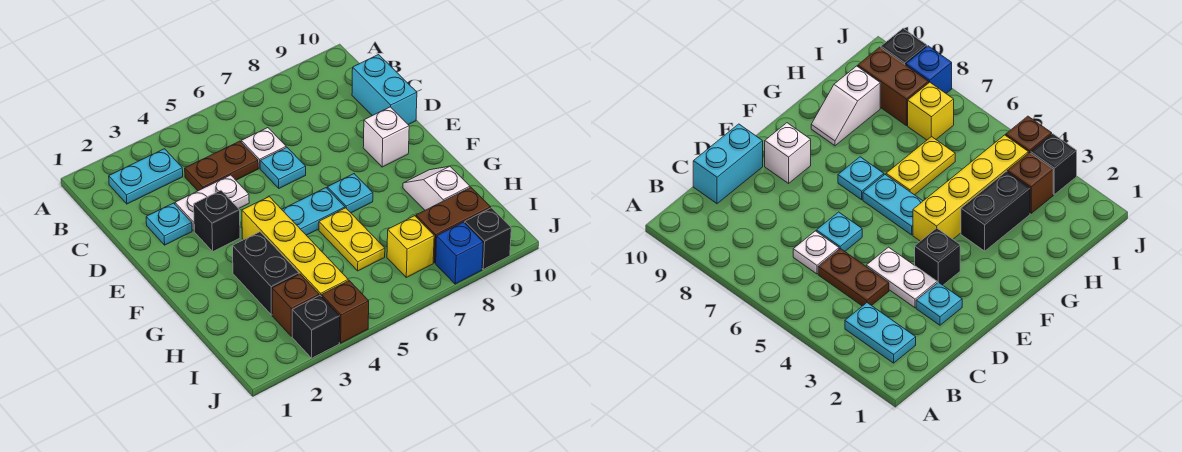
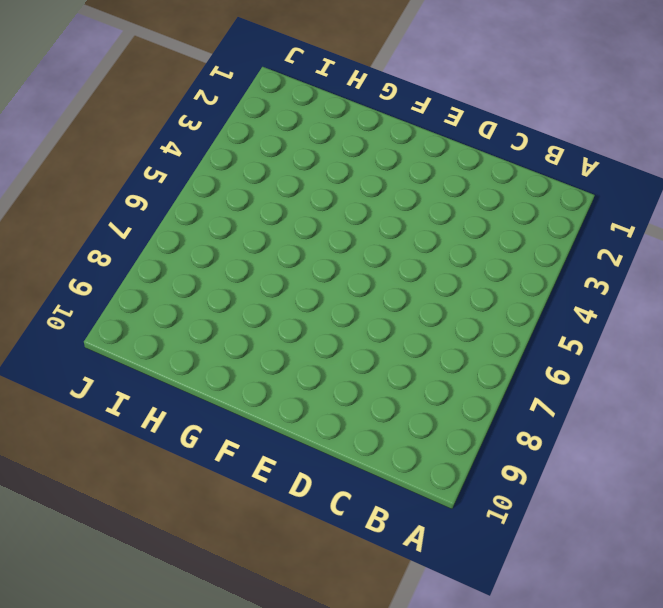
none -> cyan plate B2:B3 level 1
none -> brown plate C4:C5 level 1
none -> white plate C6 level 1

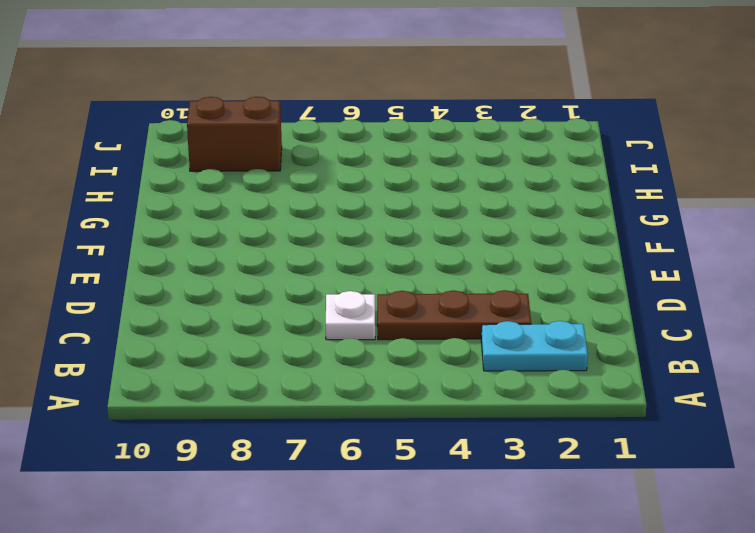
brown plate C3:C5 level 1 -> brown plate C4:C5 level 1
none -> cyan brick C10:D10 level 1
none -> cyan plate D2 level 1
none -> white plate D3:D4 level 1

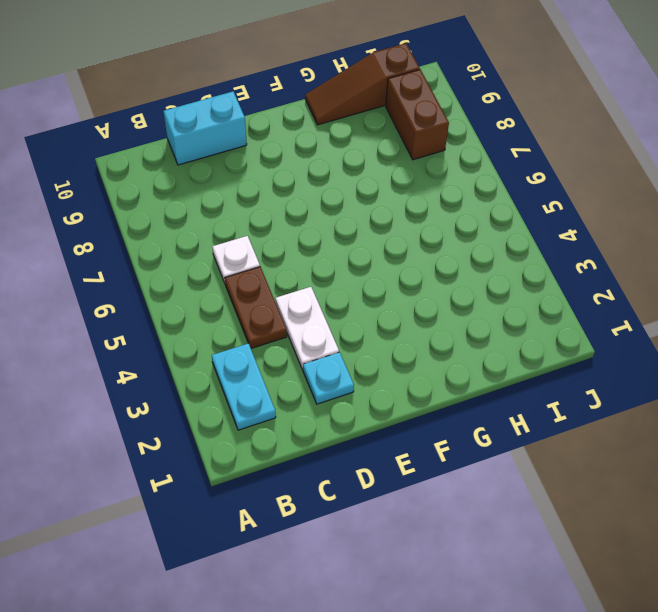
brown slope G10:I10 level 1 top I -> none
none -> cyan plate D6 level 1
none -> black brick E3 level 1
none -> white brick E9 level 1

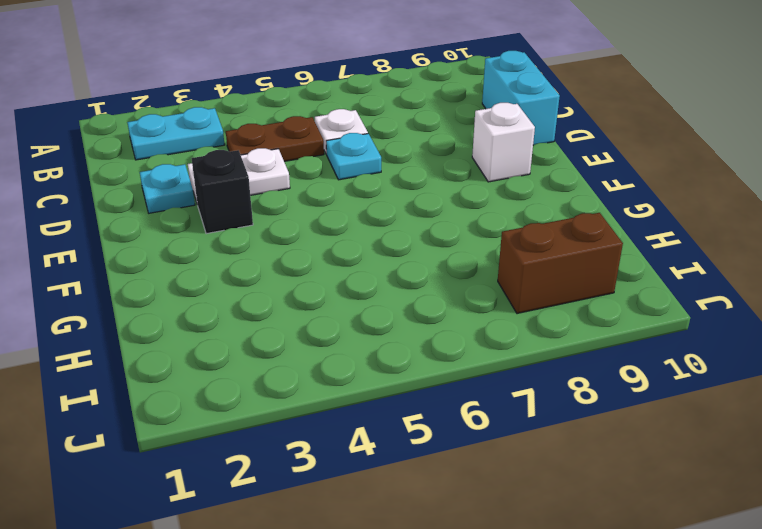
none -> yellow brick F4:I4 level 1
none -> cyan plate F5:F6 level 1
none -> cyan plate F7 level 1

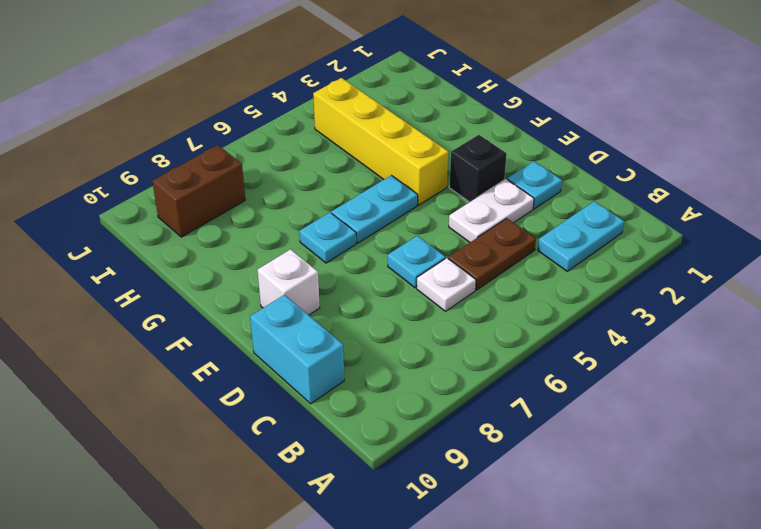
none -> black brick G3:H3 level 1
none -> yellow plate G6:H6 level 1
none -> white slope G9:H9 level 1 top H

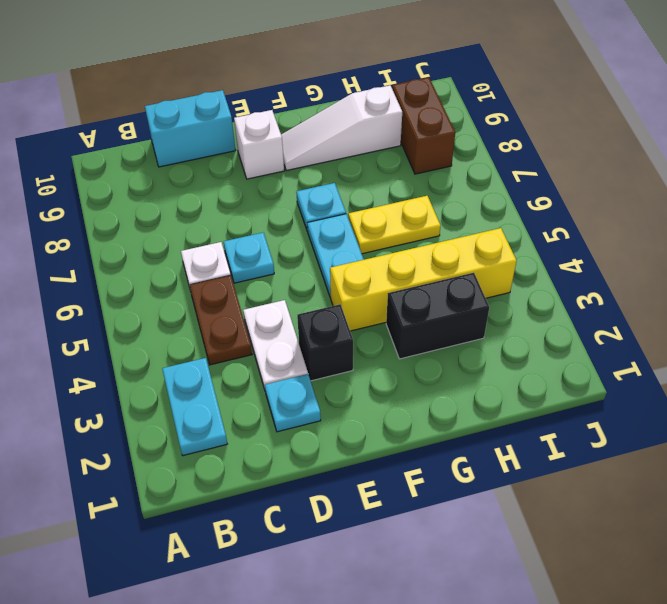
white slope F9:H9 level 1 top H -> white slope G9:H9 level 1 top H
none -> brown brick I3 level 1
none -> yellow brick I7 level 1
none -> black brick J3 level 1

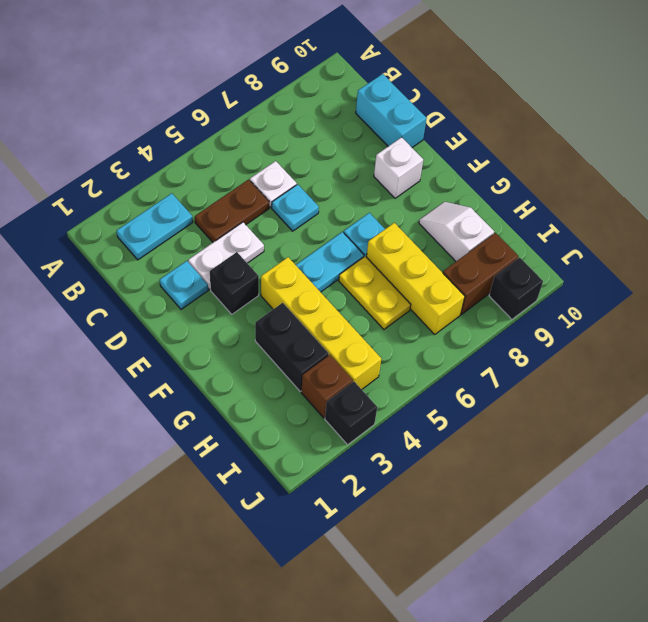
yellow brick G7:I7 level 1 -> yellow brick I7 level 1
none -> brown brick J4 level 1
none -> blue brick J8 level 1

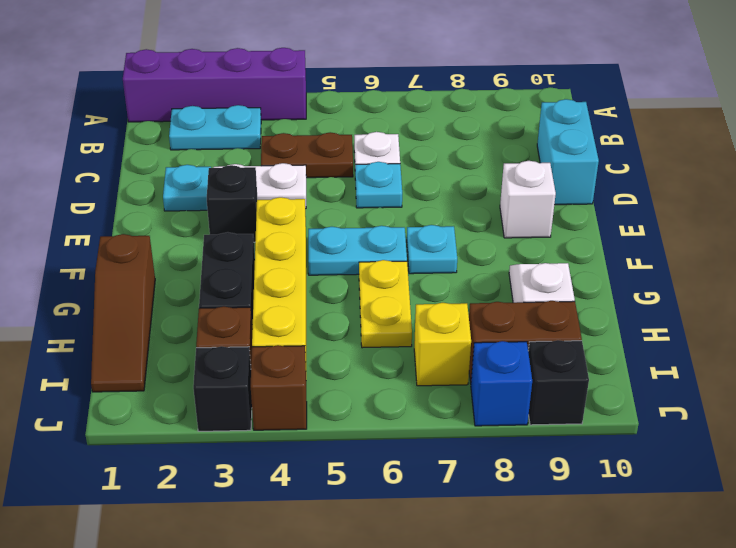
purple brick A1:A4 level 1 -> none
brown slope G1:I1 level 1 top G -> none

